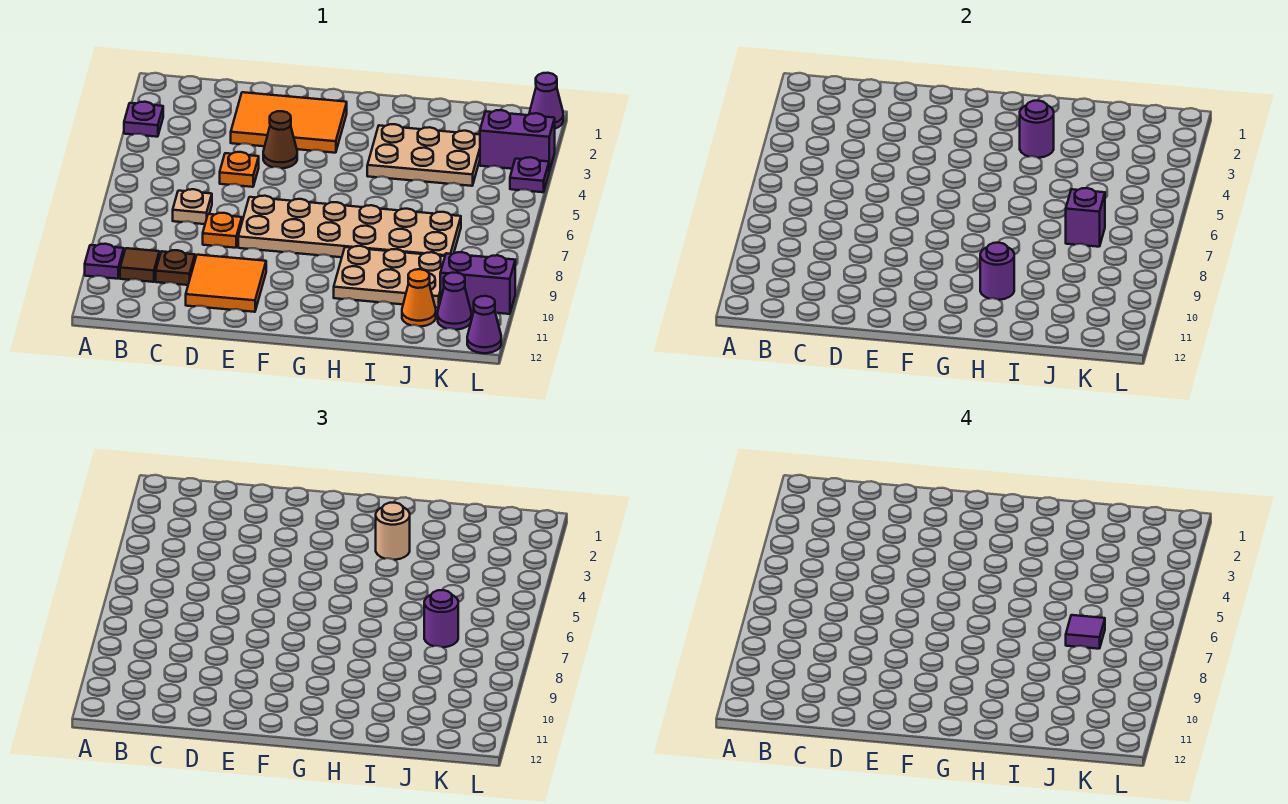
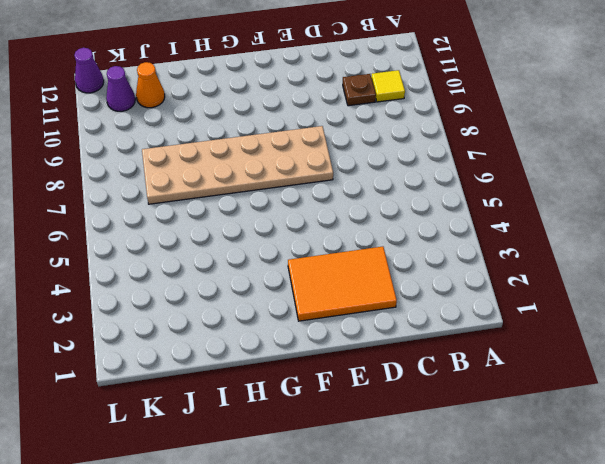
yellow tile B10 level 1 -> brown tile B10 level 1
none -> purple plate A3 level 1
none -> purple plate A10 level 1
none -> tan plate C7 level 1

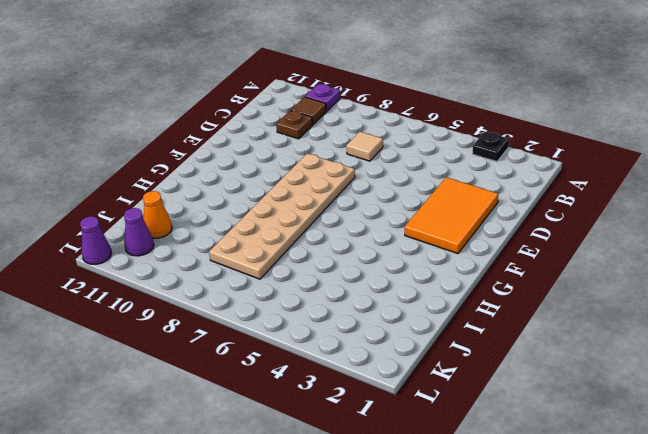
black plate A3 level 1 -> purple plate A3 level 1
tan tile C7 level 1 -> tan plate C7 level 1
none -> orange plate D5 level 1
none -> orange plate D8 level 1
none -> orange tile D10:E11 level 1

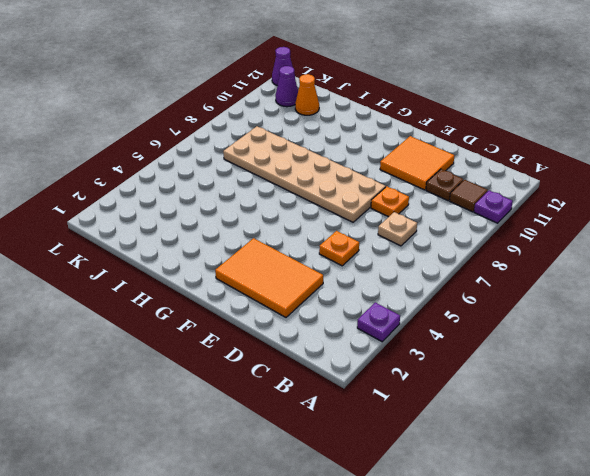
none -> brown cone E4 level 1
none -> tan plate H3:J4 level 1
none -> tan plate H9:J10 level 1

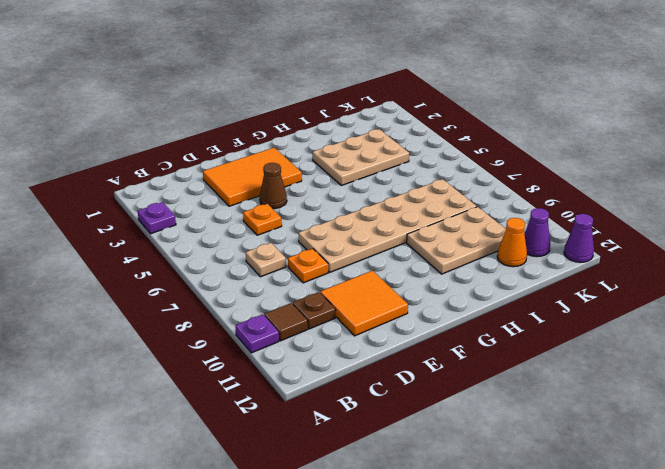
none -> purple brick K3:L3 level 1
none -> purple brick K10:L10 level 1
none -> purple cone L1 level 1

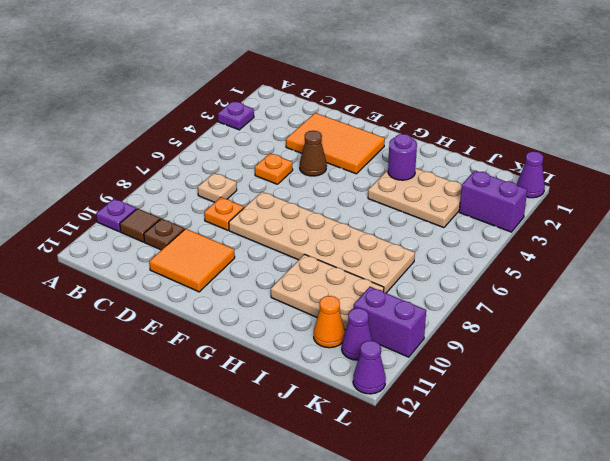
none -> purple plate L4 level 1
none -> purple round brick H10 level 2
none -> purple brick J7 level 2

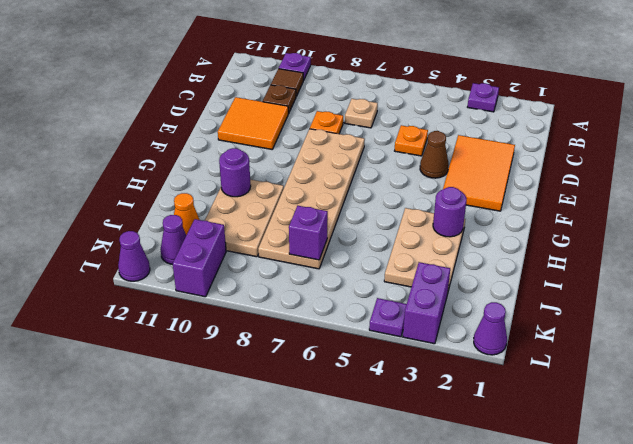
none -> tan round brick H3 level 3
none -> purple round brick J7 level 3
none -> purple tile J7 level 4

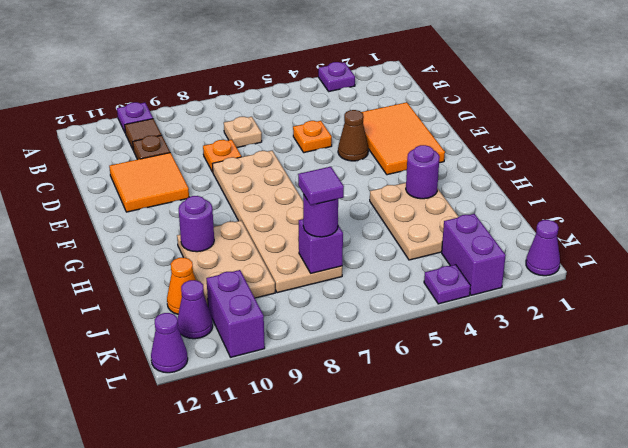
none -> tan round brick H3 level 3

